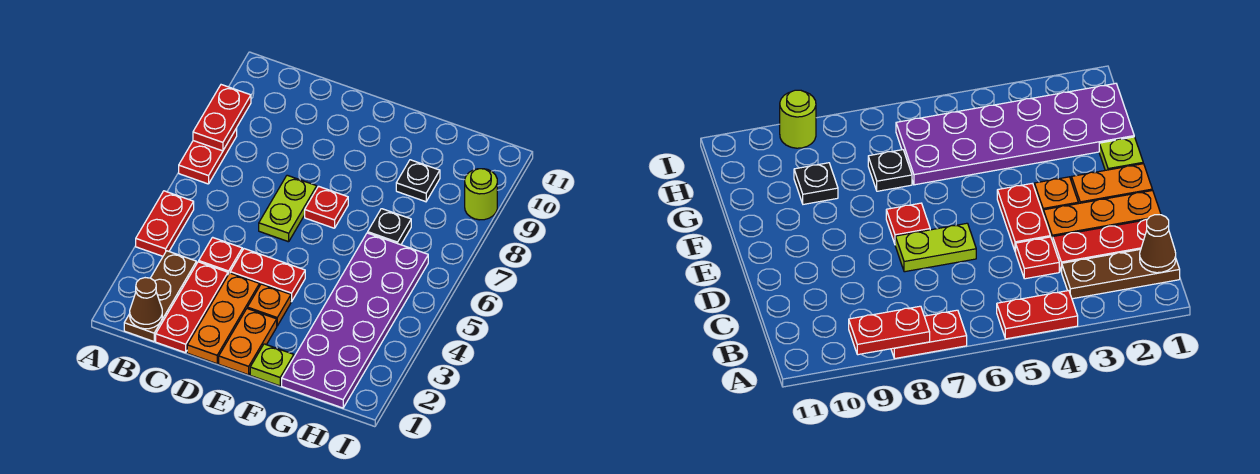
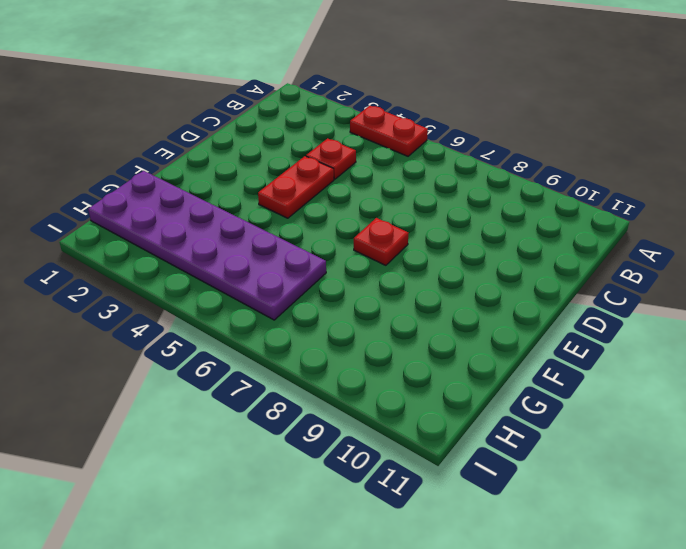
none -> red plate A7:A8 level 1
none -> brown plate B1:B3 level 1
none -> red plate C1:C3 level 1

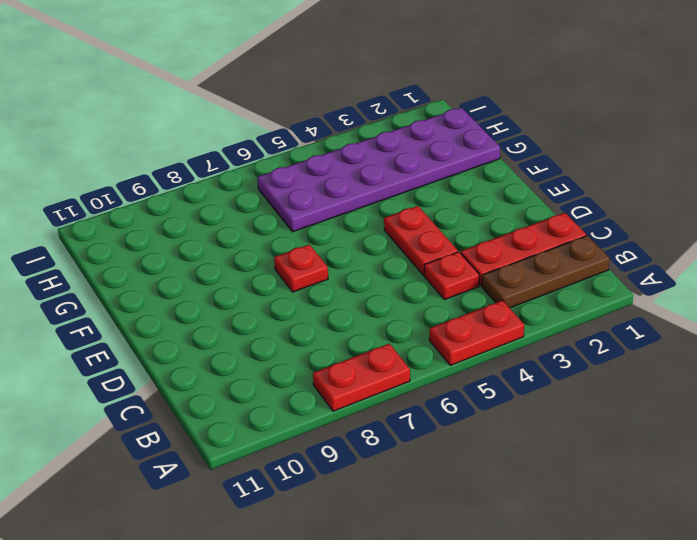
none -> orange plate D1:D3 level 1
none -> lime plate D6:D7 level 1
none -> orange plate E1:E2 level 1

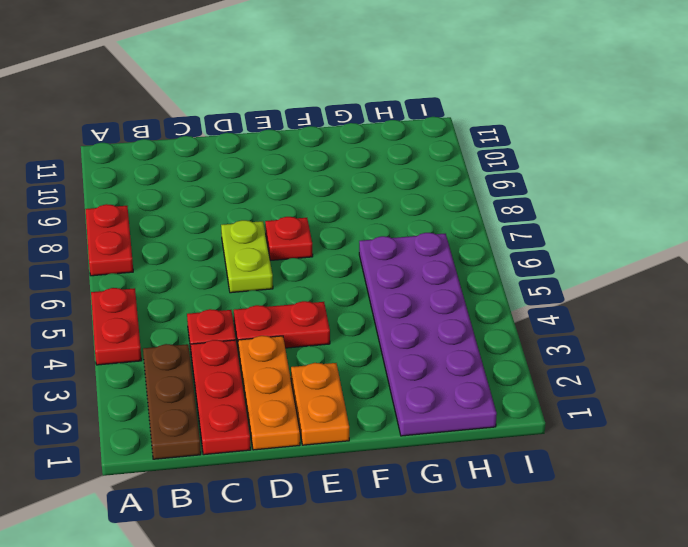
none -> orange plate E3 level 1
none -> lime plate F1 level 1
none -> black plate G7 level 1

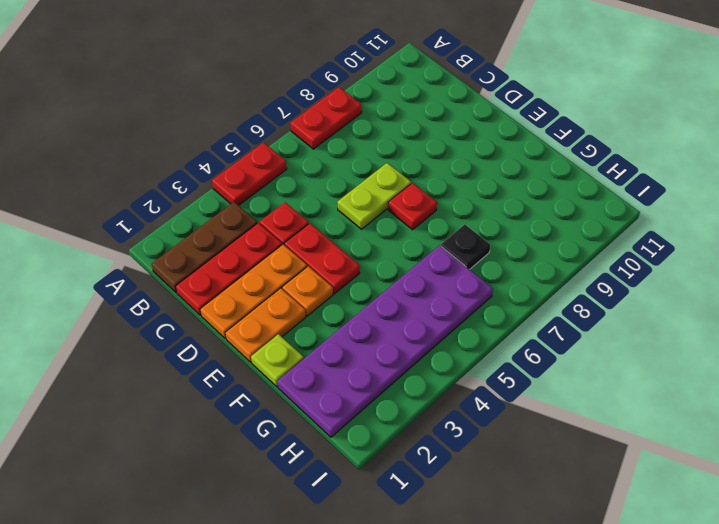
none -> black plate G9 level 1
none -> lime round brick I9 level 1
none -> red plate A8:A9 level 2

